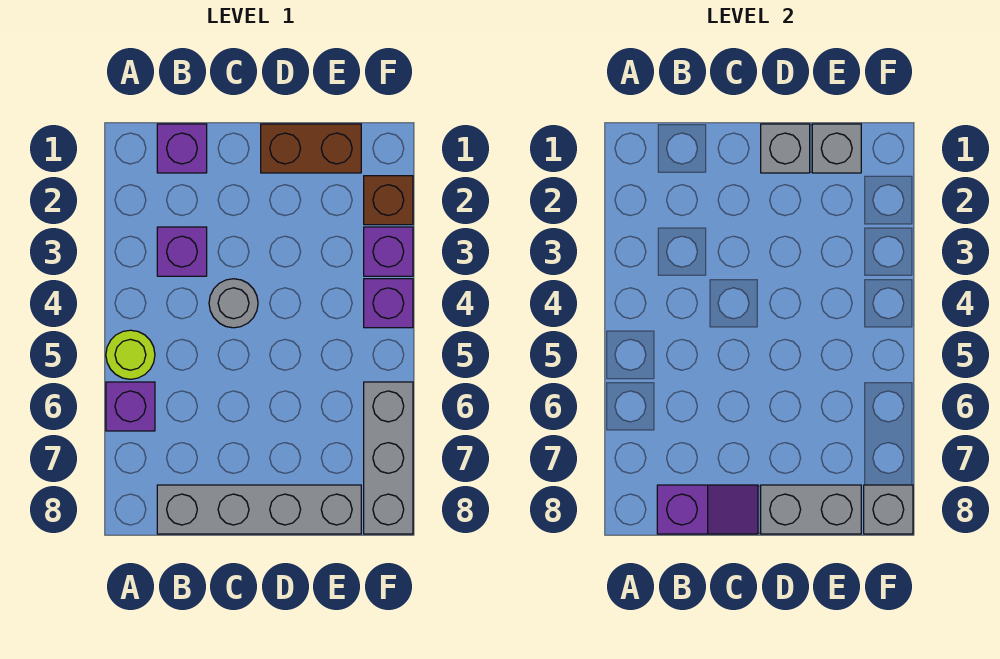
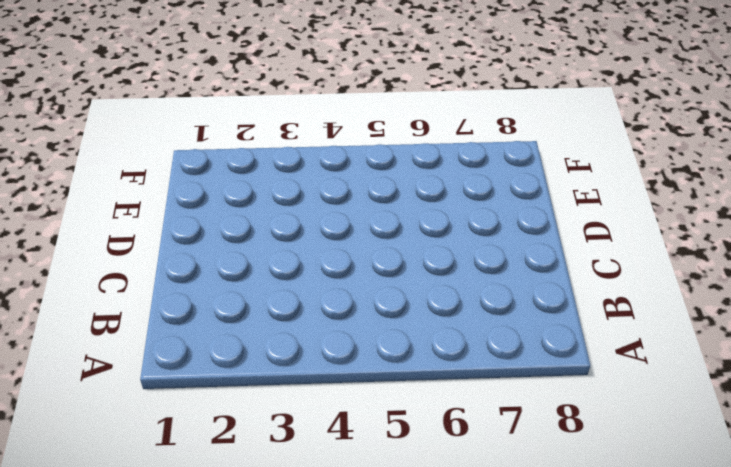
none -> lime round brick A5 level 1
none -> purple brick A6 level 1
none -> purple brick B1 level 1

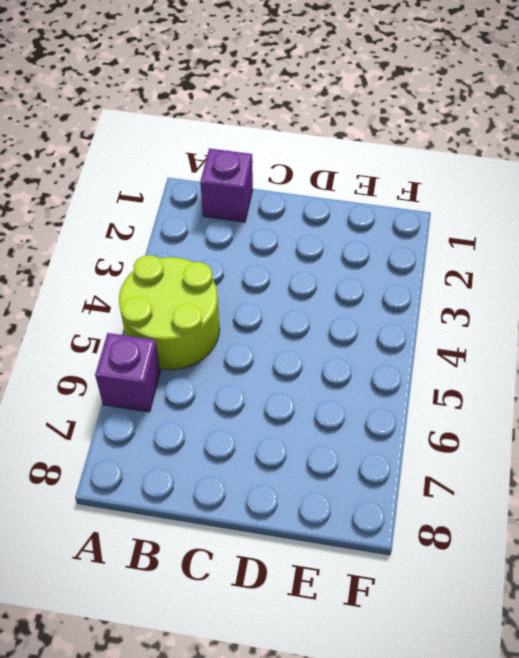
lime round brick A4:B5 level 1 -> lime round brick A5 level 1
none -> purple brick B3 level 1
none -> grey brick B8:E8 level 1
none -> grey round brick C4 level 1

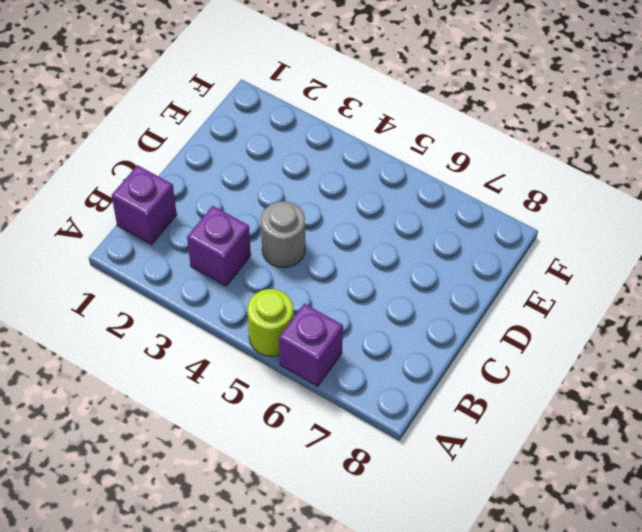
none -> grey brick B8:E8 level 1
none -> brown brick D1:E1 level 1
none -> brown brick F2 level 1

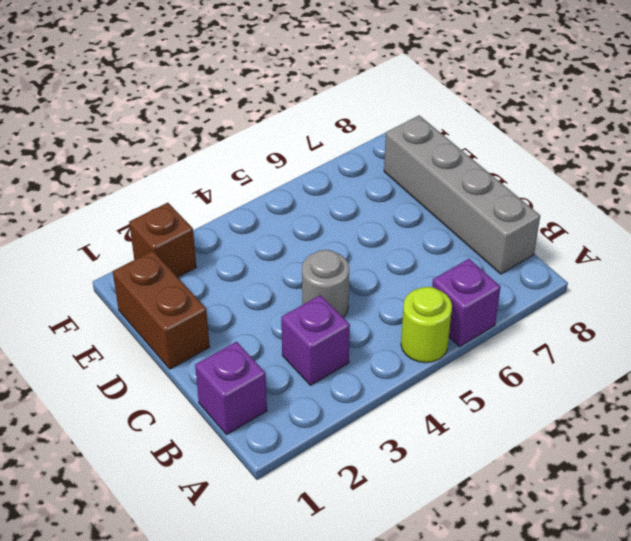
none -> purple brick F3 level 1
none -> purple brick F4 level 1
none -> grey brick F6:F8 level 1

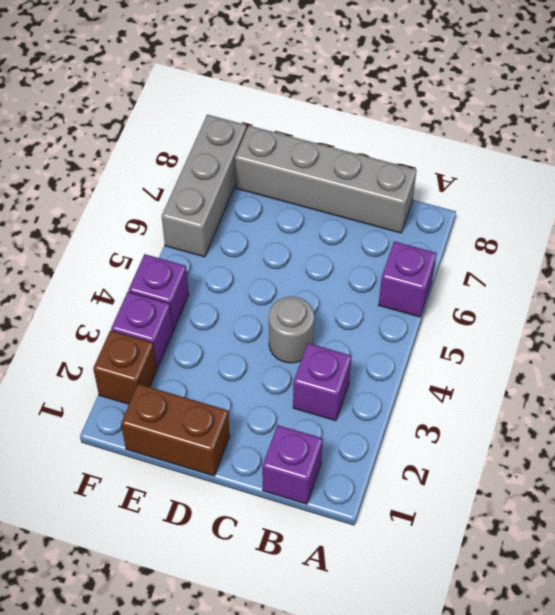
none -> lime round brick A5 level 1
none -> purple slope B8:C8 level 2 top B
none -> grey brick D1 level 2

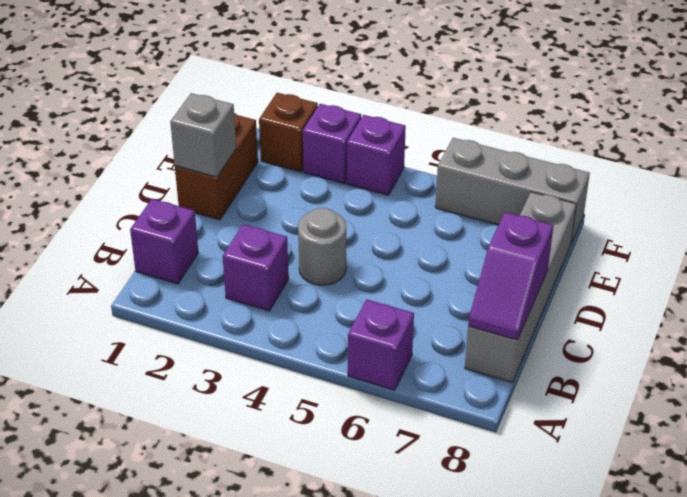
purple slope B8:C8 level 2 top C -> purple slope B8:C8 level 2 top B
none -> lime round brick A5 level 1
none -> grey brick D8:E8 level 2
none -> grey brick E1 level 2

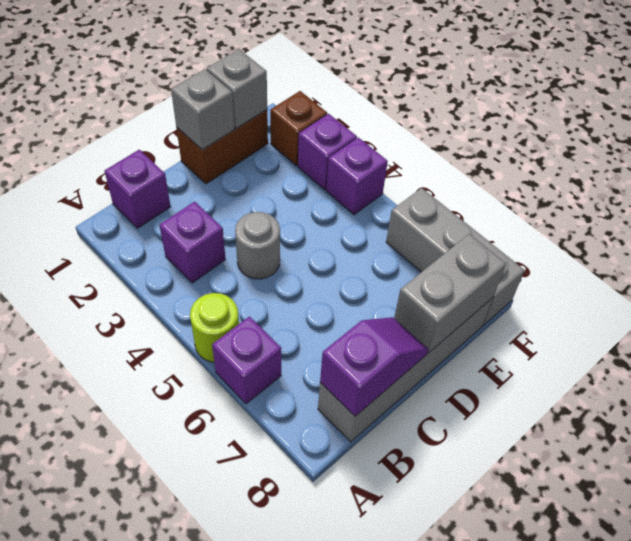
none -> grey brick F8 level 2

